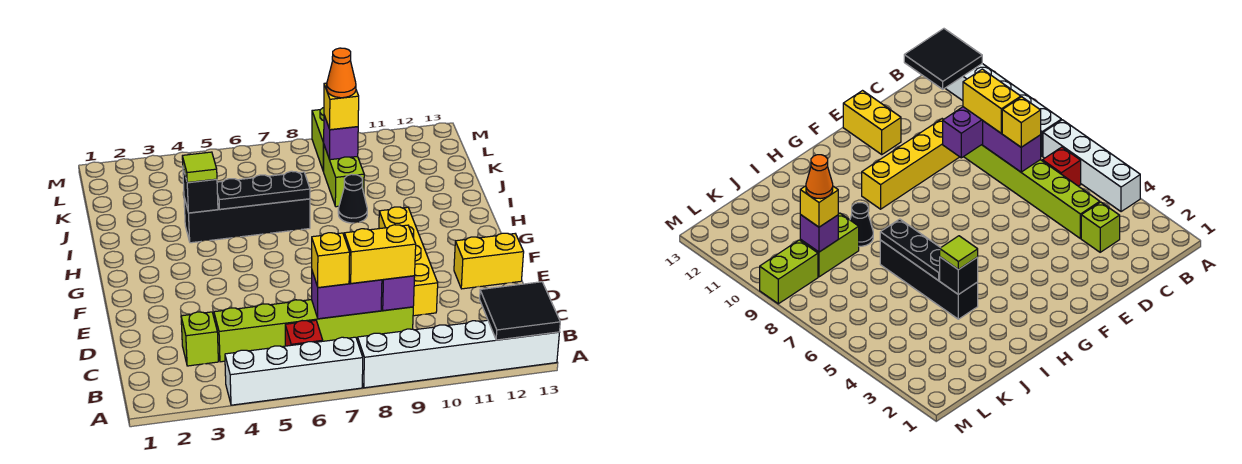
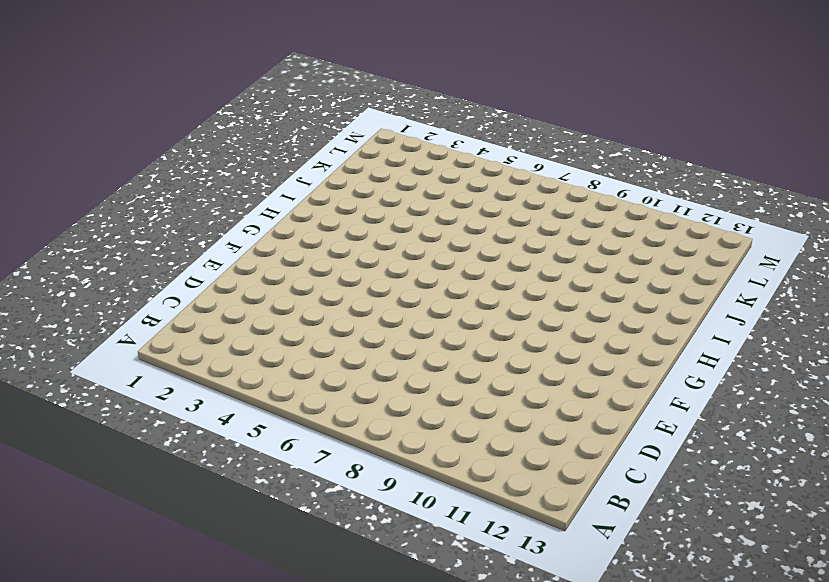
none -> white brick A4:A7 level 1
none -> white brick A8:A13 level 1
none -> red brick B6 level 1

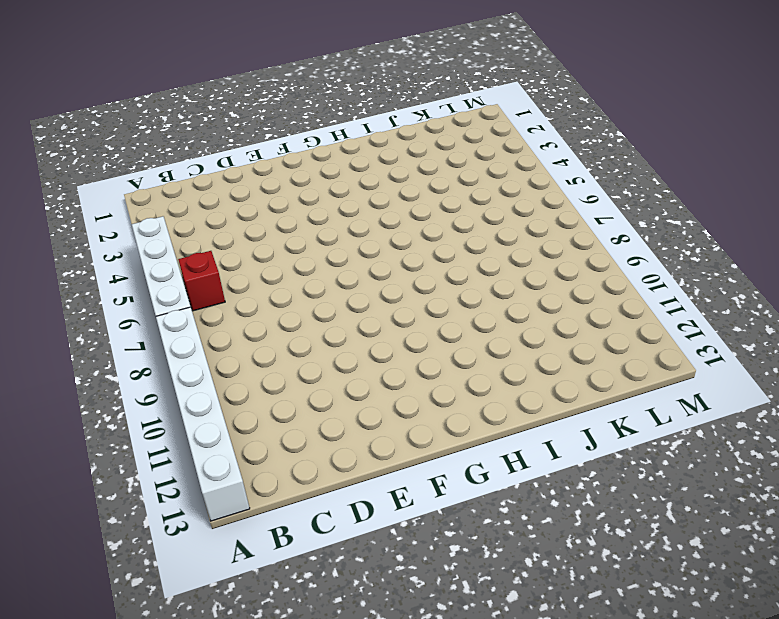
none -> lime brick C3 level 1
none -> lime brick C4:C9 level 1
none -> yellow brick D10:G10 level 1

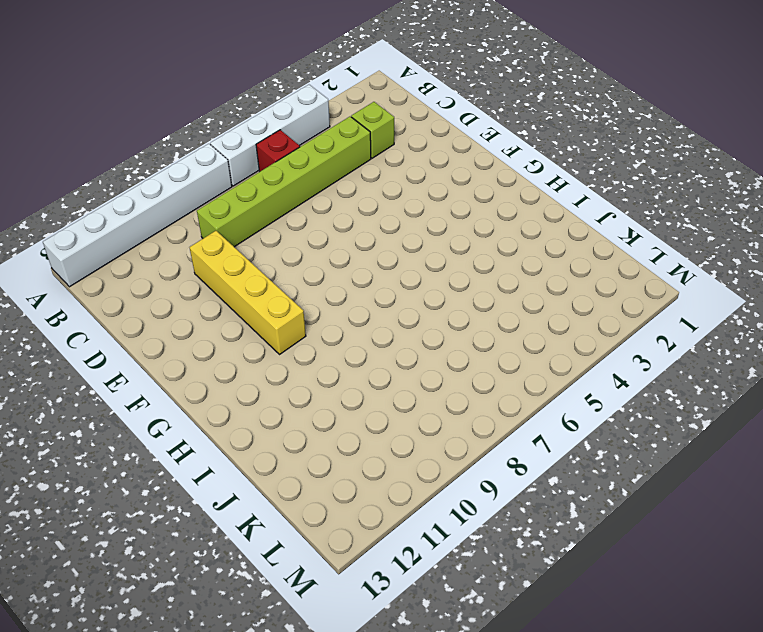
none -> yellow brick E12:E13 level 1
none -> black brick I4:I7 level 1
none -> black cone I9 level 1

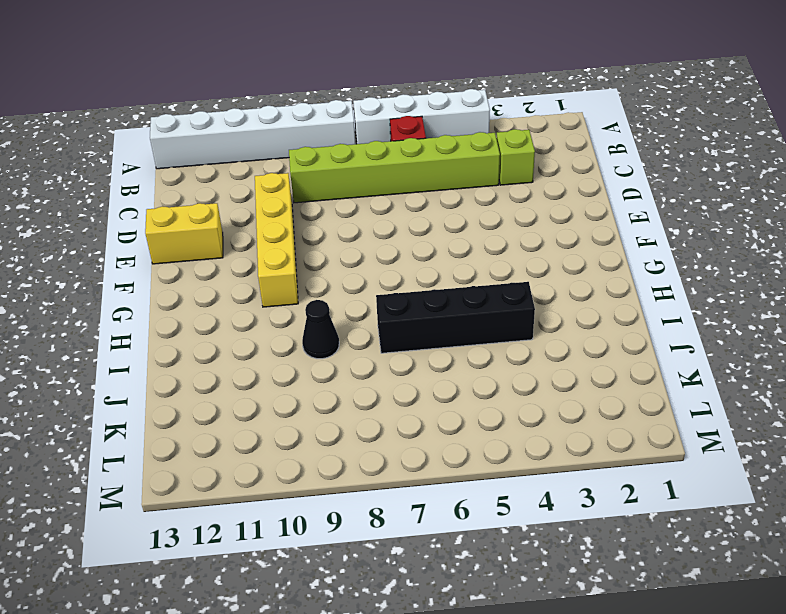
none -> lime brick J9:K9 level 1
none -> lime brick L9:M9 level 1
none -> black tile A12:B13 level 2

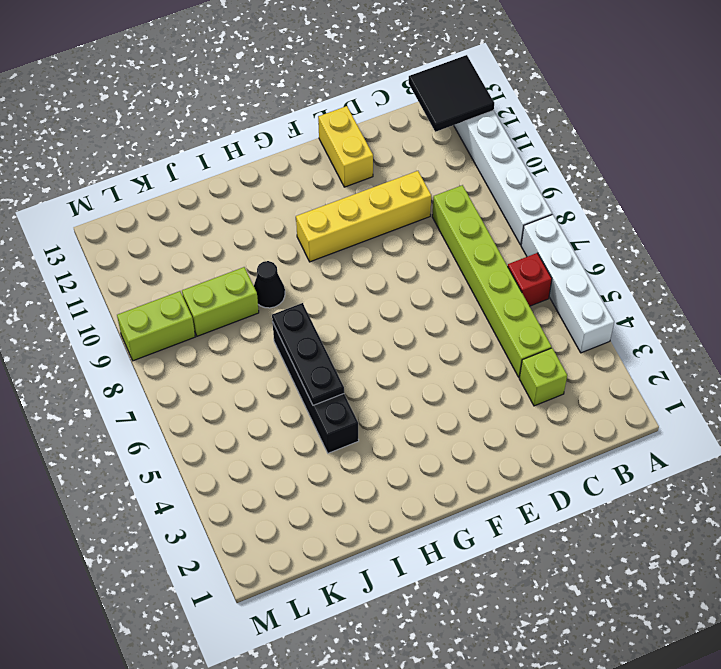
none -> purple brick C7:C8 level 2
none -> purple brick C9:D9 level 2
none -> black brick I4 level 2

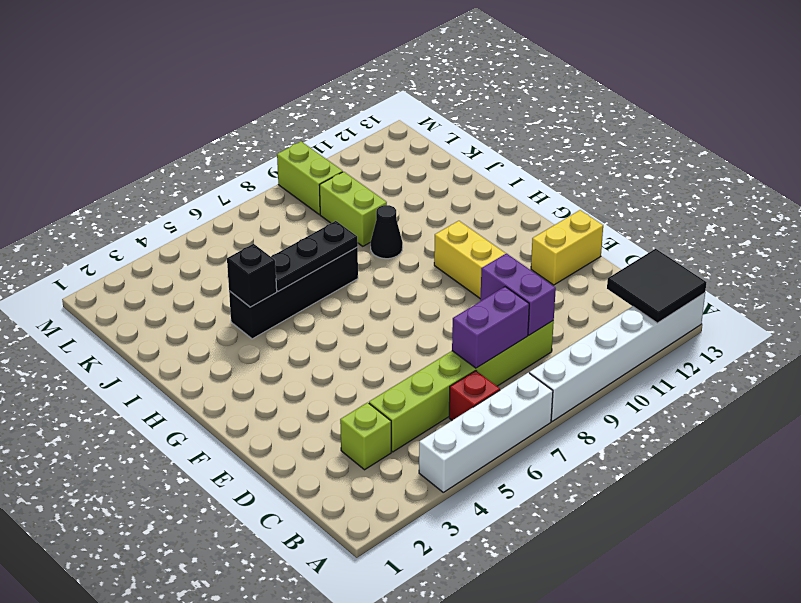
none -> purple brick K9 level 2
none -> yellow brick C7 level 3
none -> yellow brick C8:C9 level 3

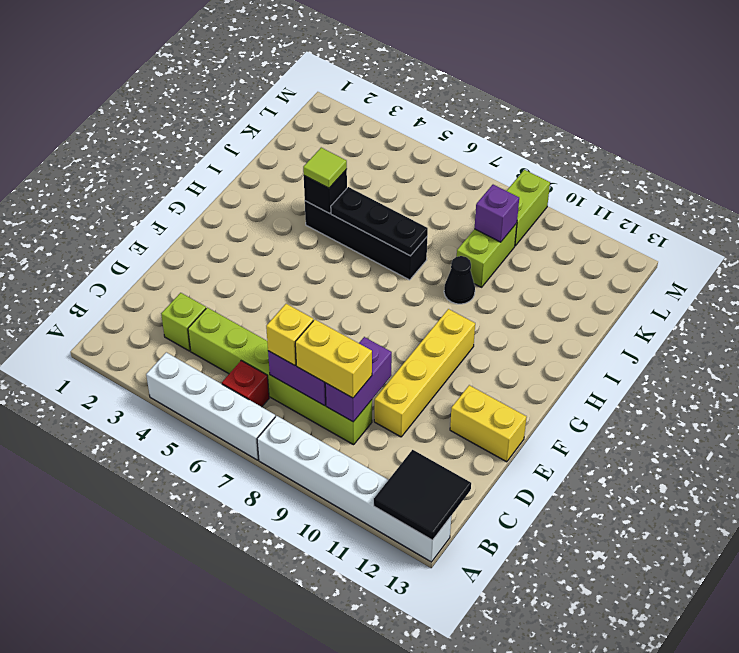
none -> yellow brick K9 level 3
none -> orange cone K9 level 4

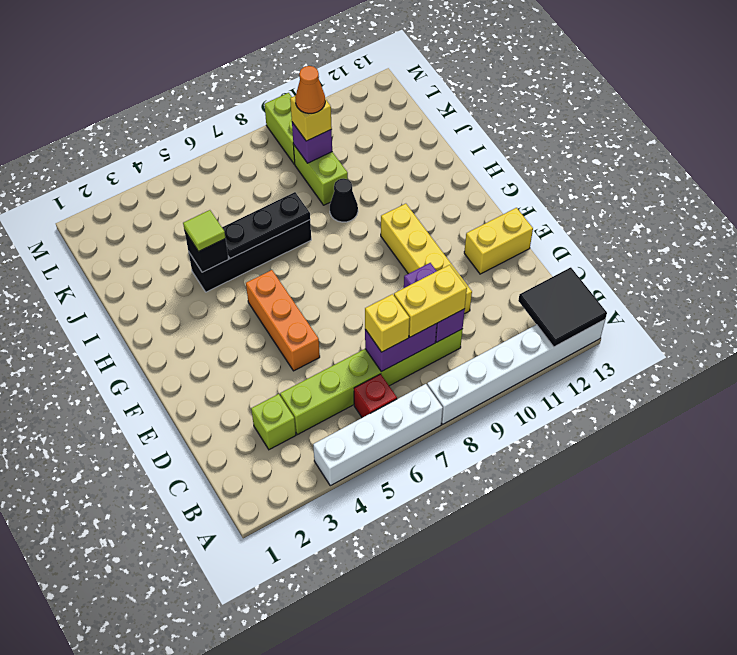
orange brick E5:G5 level 1 -> none

